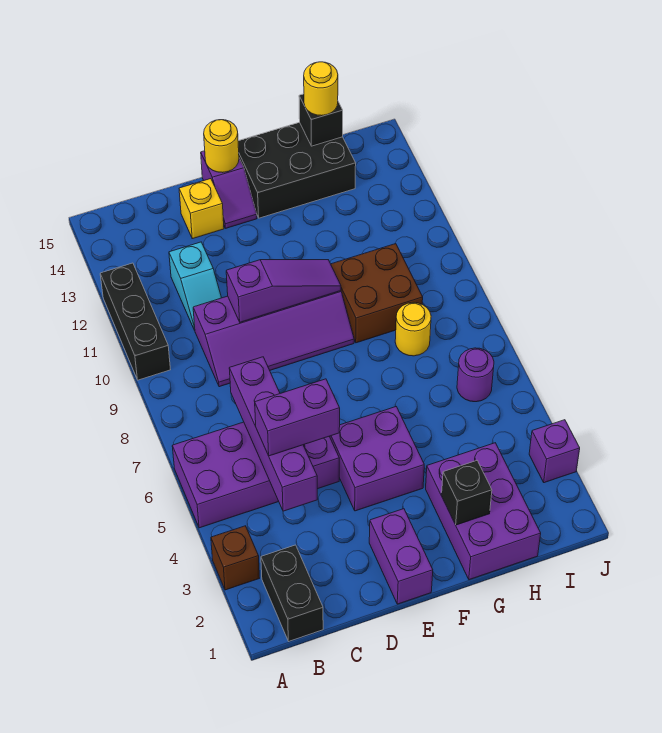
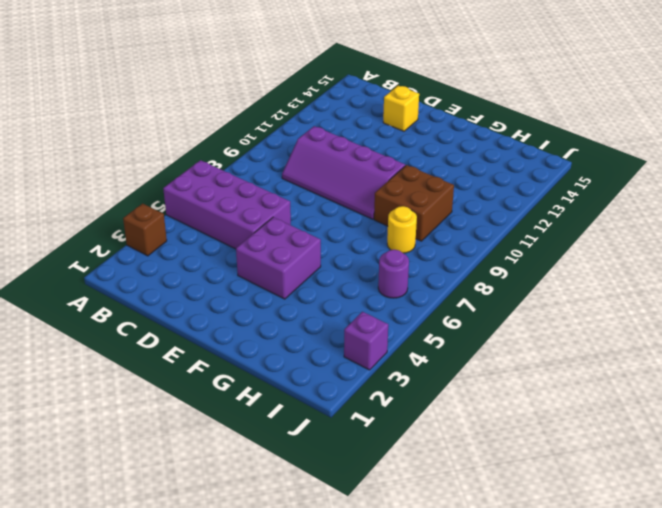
none -> black brick A10:A12 level 1
none -> black brick B1:B2 level 1
none -> cyan slope C11:C12 level 1 top 12

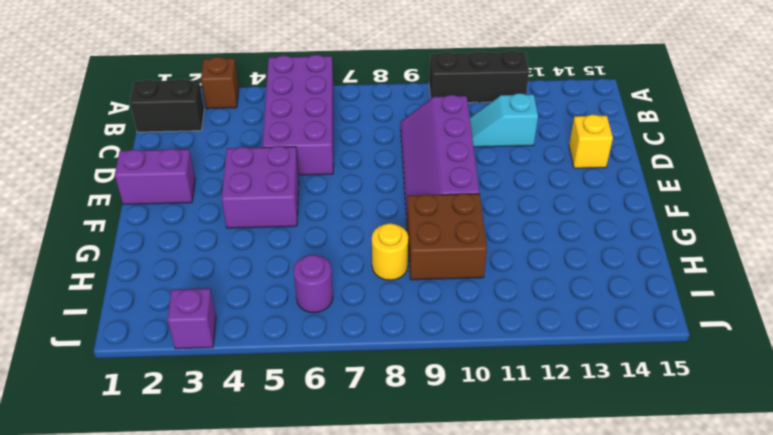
none -> purple slope E14:E15 level 1 top 15
none -> black brick F14:H15 level 1
none -> purple brick G1:H3 level 1

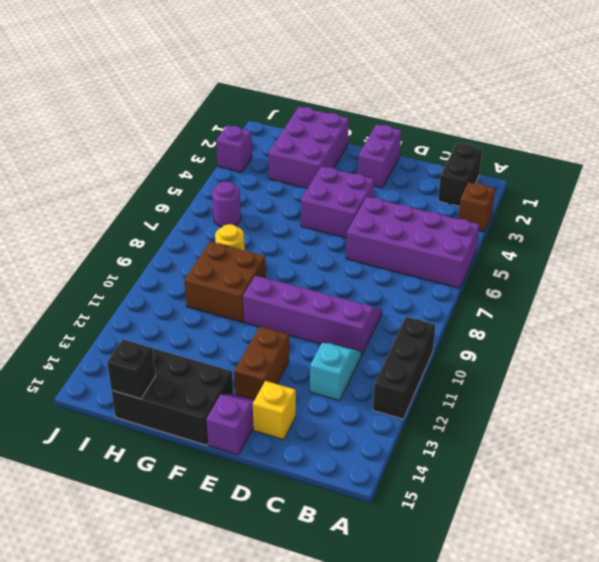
brown brick E12:E13 level 1 -> none
none -> purple brick C4:C7 level 2
none -> purple slope D10:F10 level 2 top D
none -> yellow round brick E15 level 2

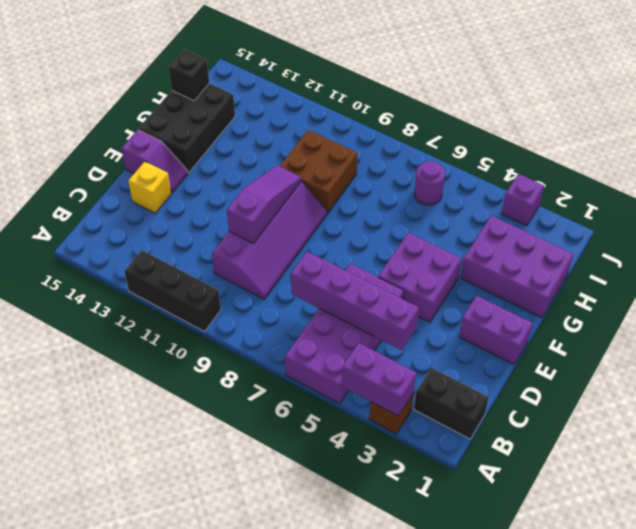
purple brick A3:A4 level 2 -> purple brick C5:D5 level 3
none -> cyan slope C11:C12 level 1 top 12
none -> yellow round brick H8 level 1
none -> yellow round brick E15 level 2

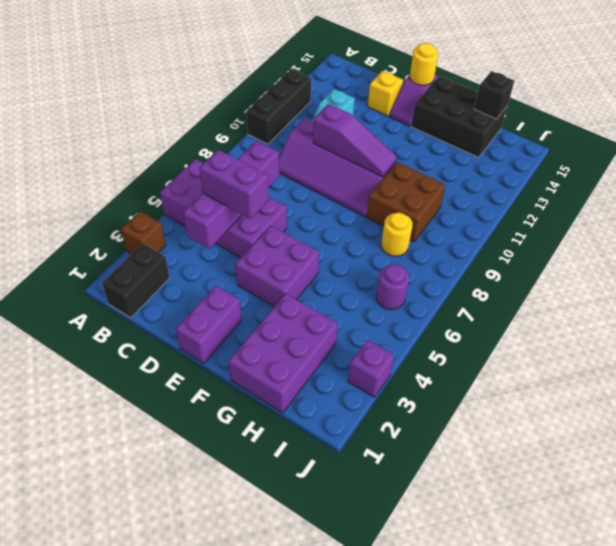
none -> black brick G2 level 2
none -> yellow round brick H15 level 3

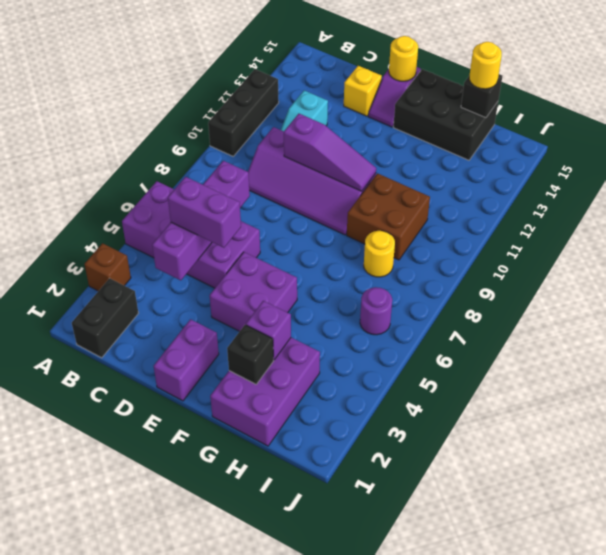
purple brick G3 level 2 -> purple brick J3 level 1

